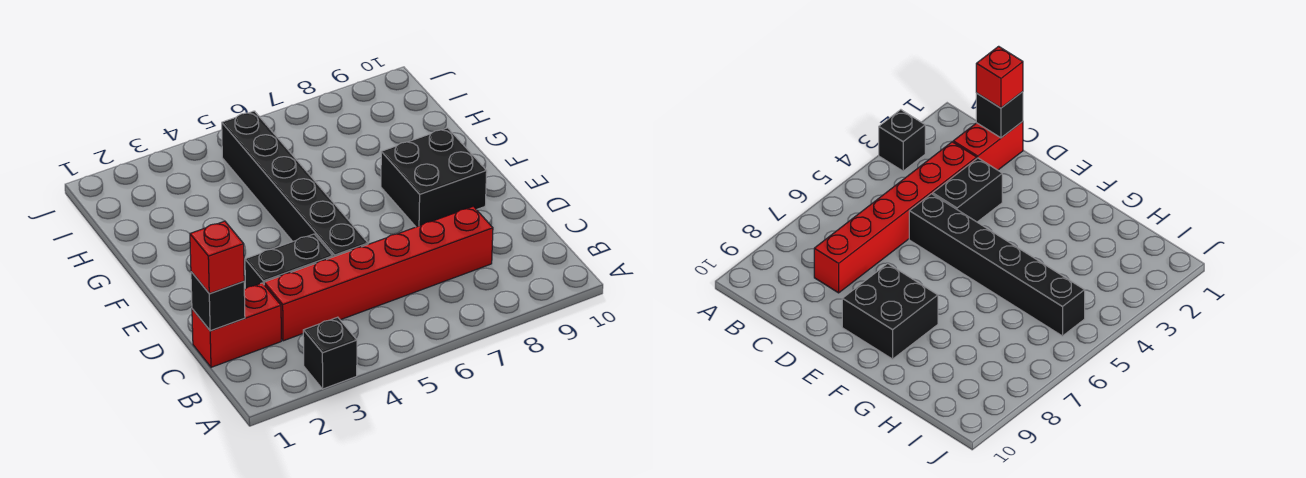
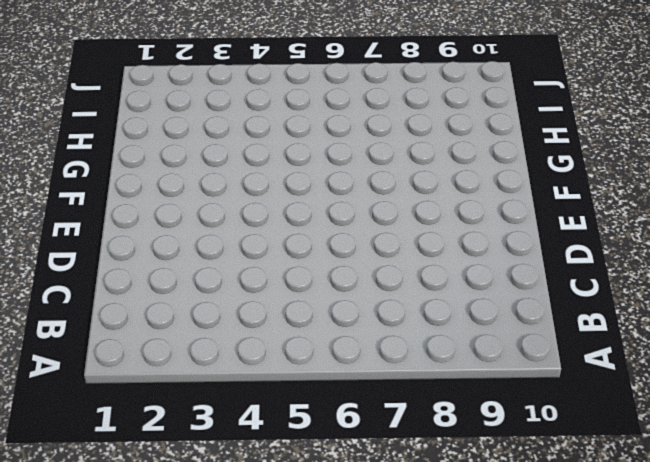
none -> black brick A3 level 1
none -> red brick C1:C2 level 1

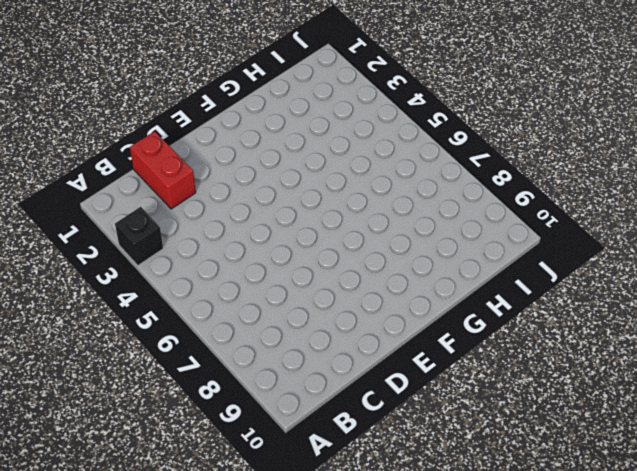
none -> red brick C3:C8 level 1
none -> black brick D3:D4 level 1

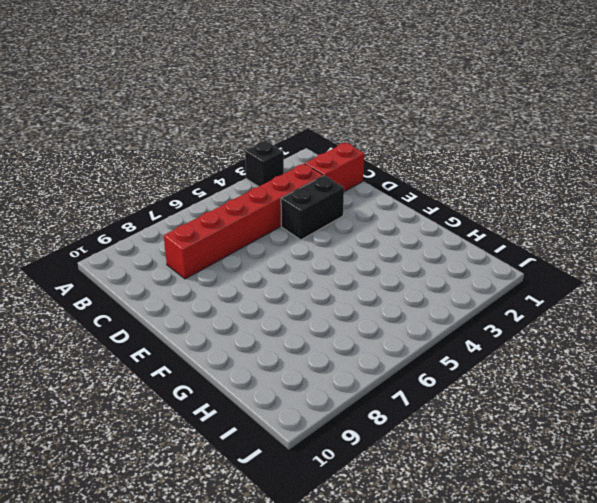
none -> black brick D5:I5 level 1
none -> black brick E8:F9 level 1

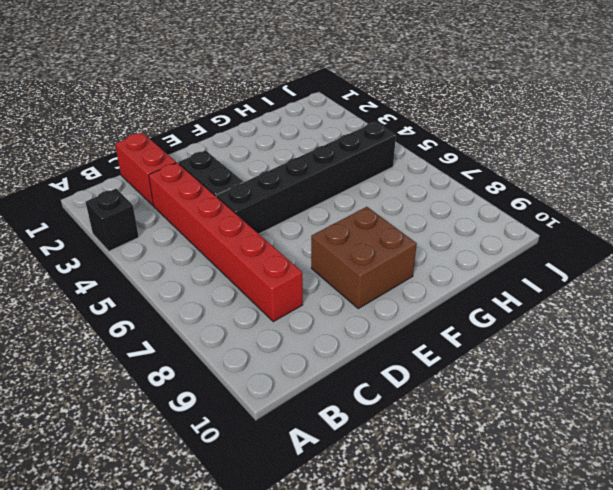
brown brick E8:F9 level 1 -> black brick E8:F9 level 1
none -> black brick C1 level 2
none -> red brick C1 level 3

